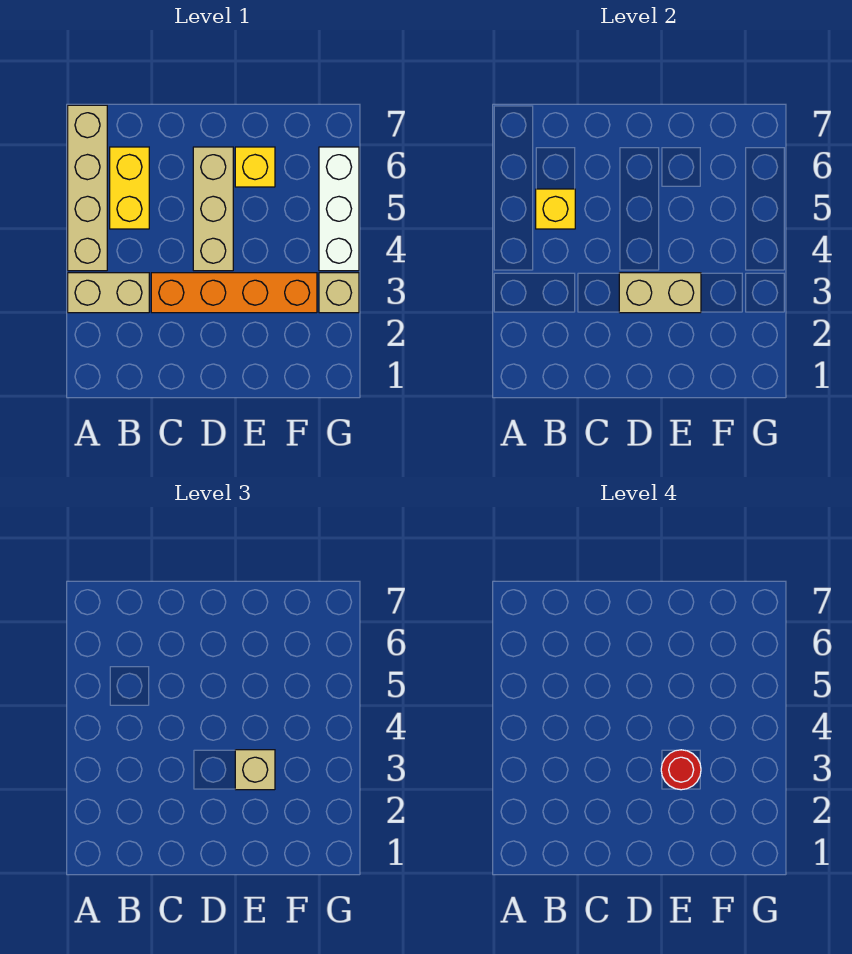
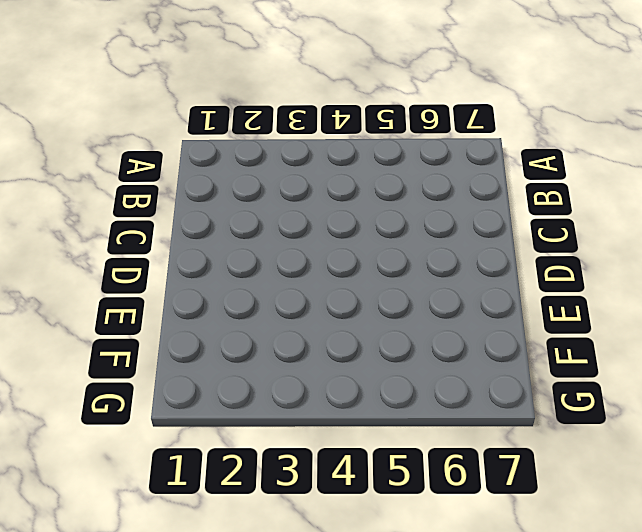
none -> tan brick A3:B3 level 1
none -> tan brick A4:A7 level 1
none -> yellow brick B5:B6 level 1

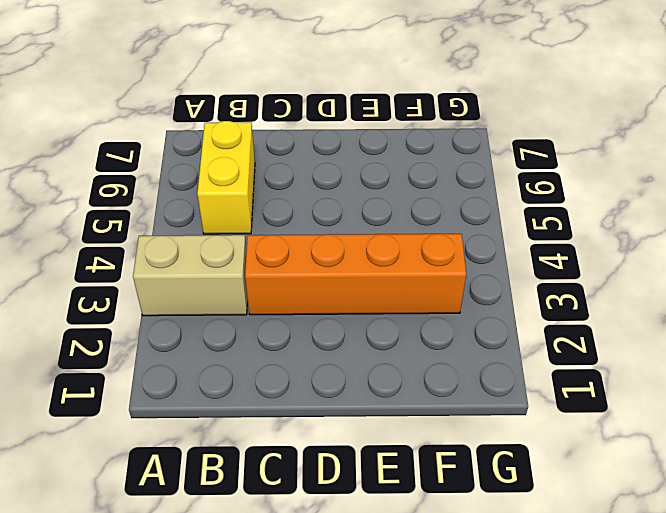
none -> tan brick A4:A7 level 1
none -> tan brick D4:D6 level 1
none -> yellow brick E6 level 1

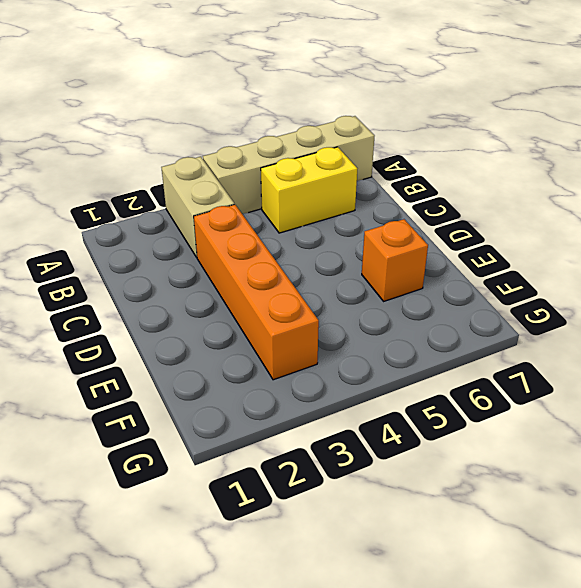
orange brick E6 level 1 -> yellow brick E6 level 1
none -> tan brick D4:D6 level 1
none -> tan brick G3 level 1
none -> white brick G4:G6 level 1

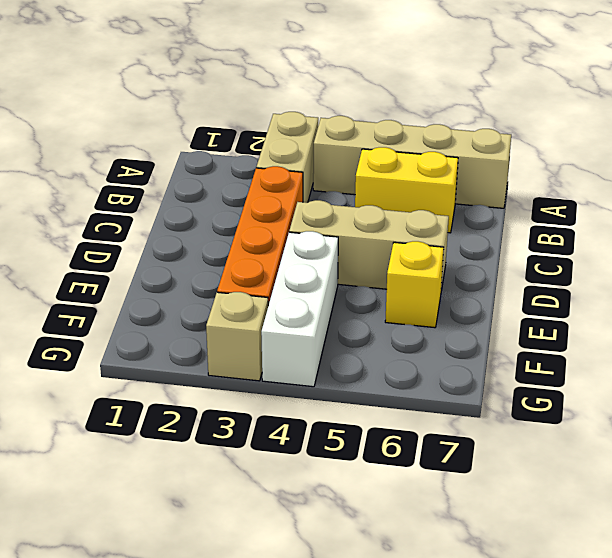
white brick E4:G4 level 1 -> white brick G4:G6 level 1
none -> yellow brick B5 level 2
none -> tan brick D3:E3 level 2
none -> tan brick E3 level 3

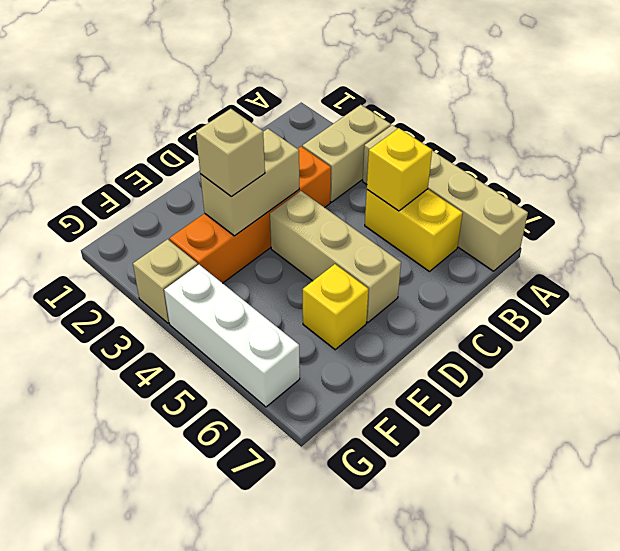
none -> red round brick E3 level 4

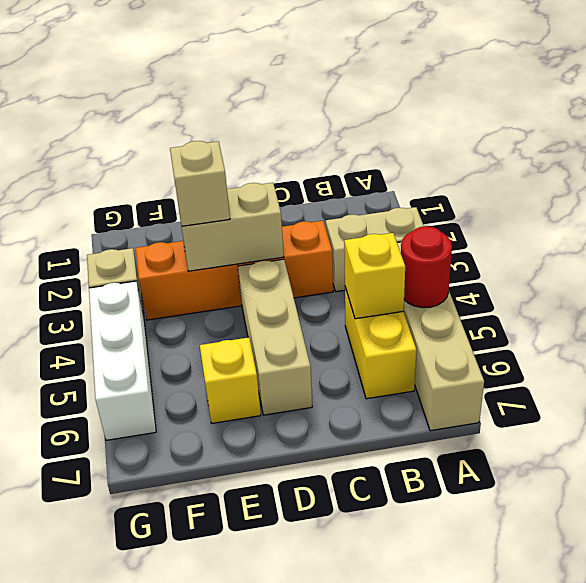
red round brick A5 level 2 -> red round brick E3 level 4

